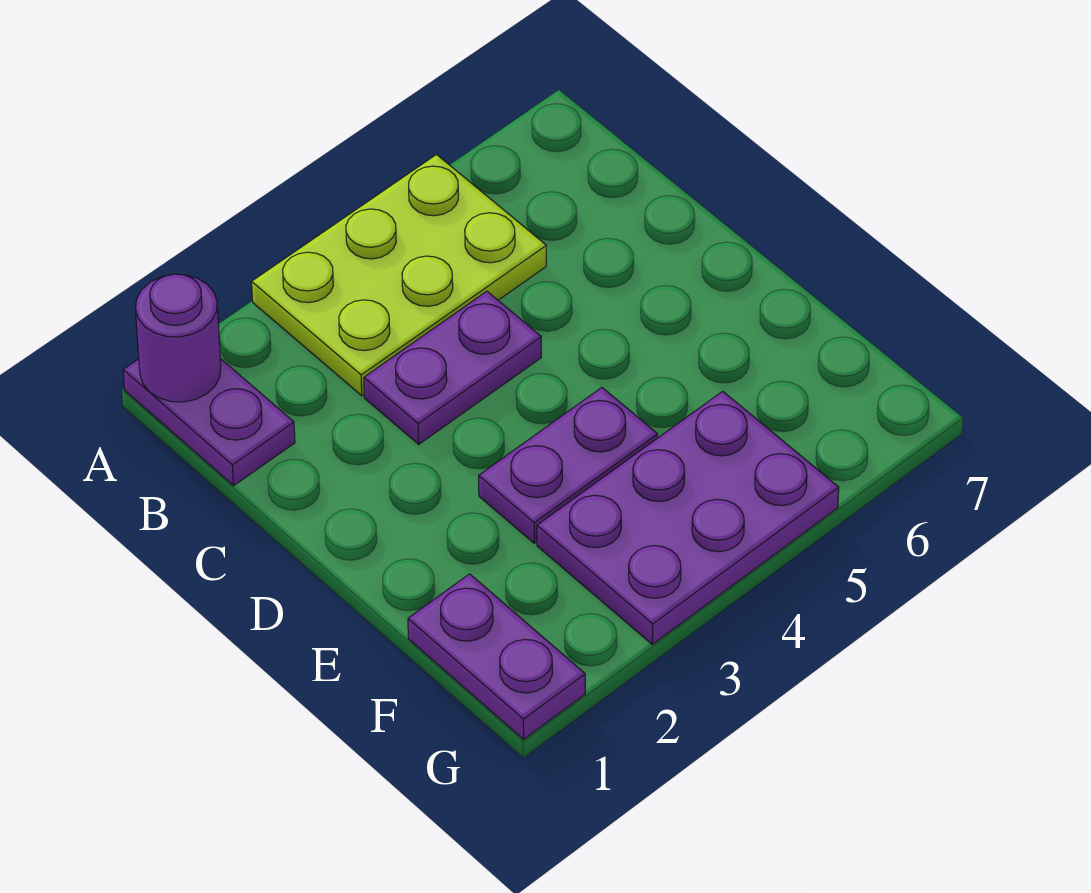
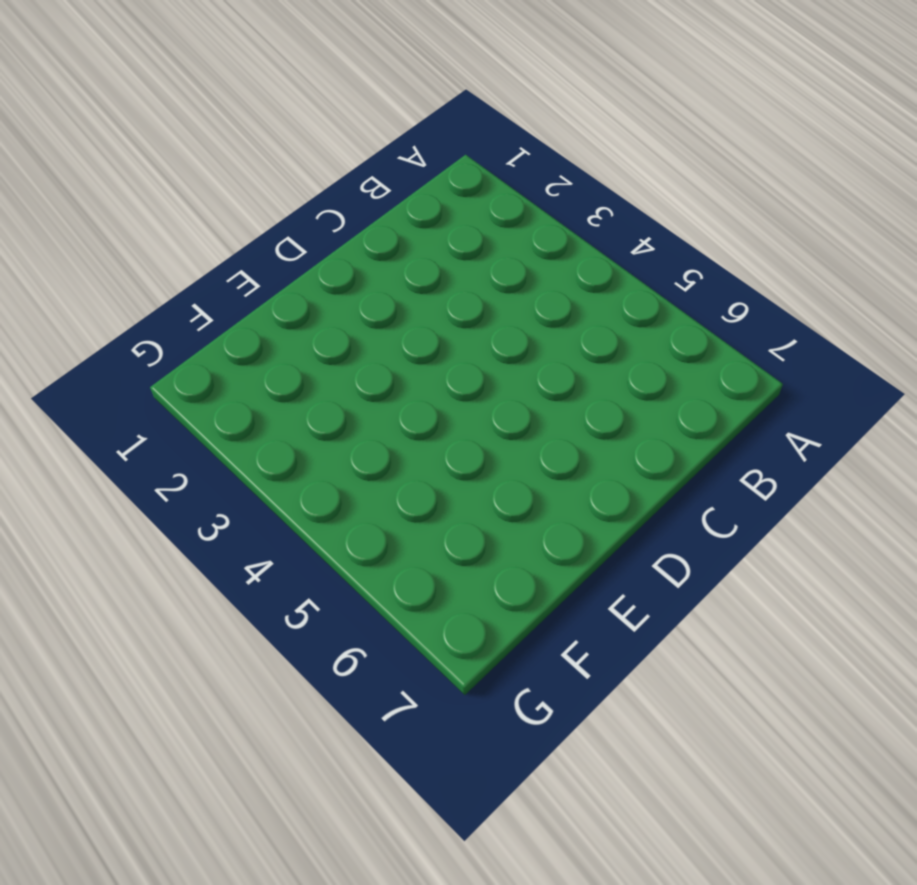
none -> purple plate A1:B1 level 1
none -> lime plate A3:B5 level 1

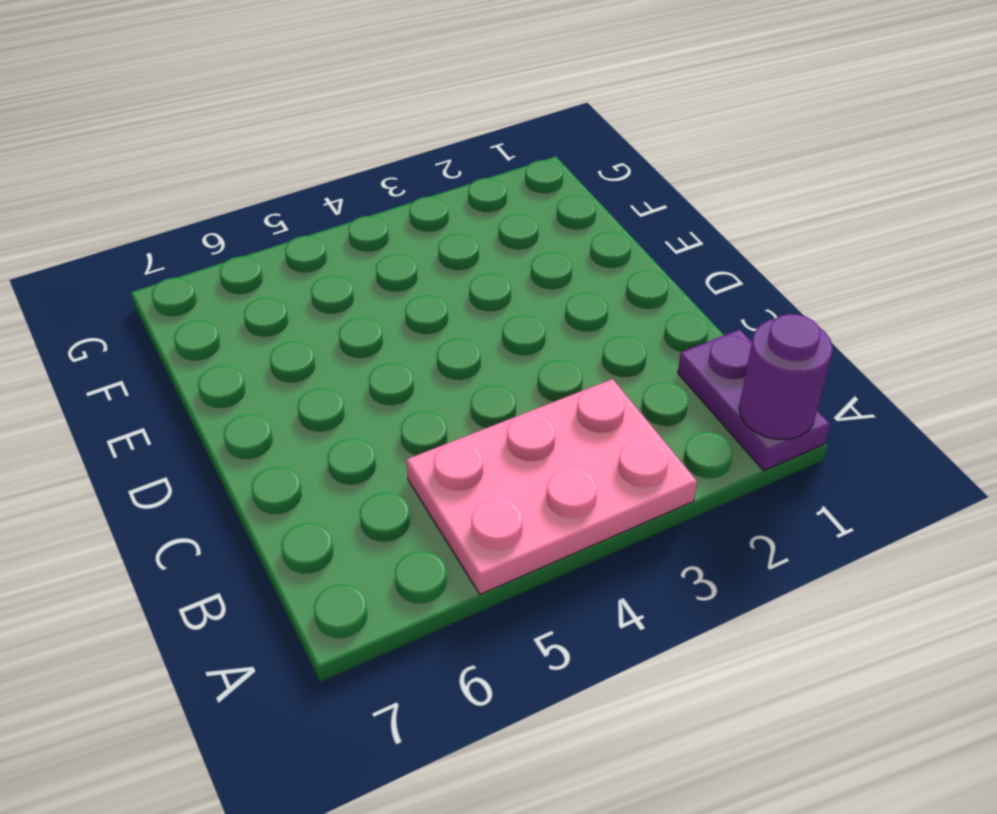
pink plate A3:B5 level 1 -> lime plate A3:B5 level 1
none -> purple plate C3:C4 level 1
none -> purple plate E3:E4 level 1

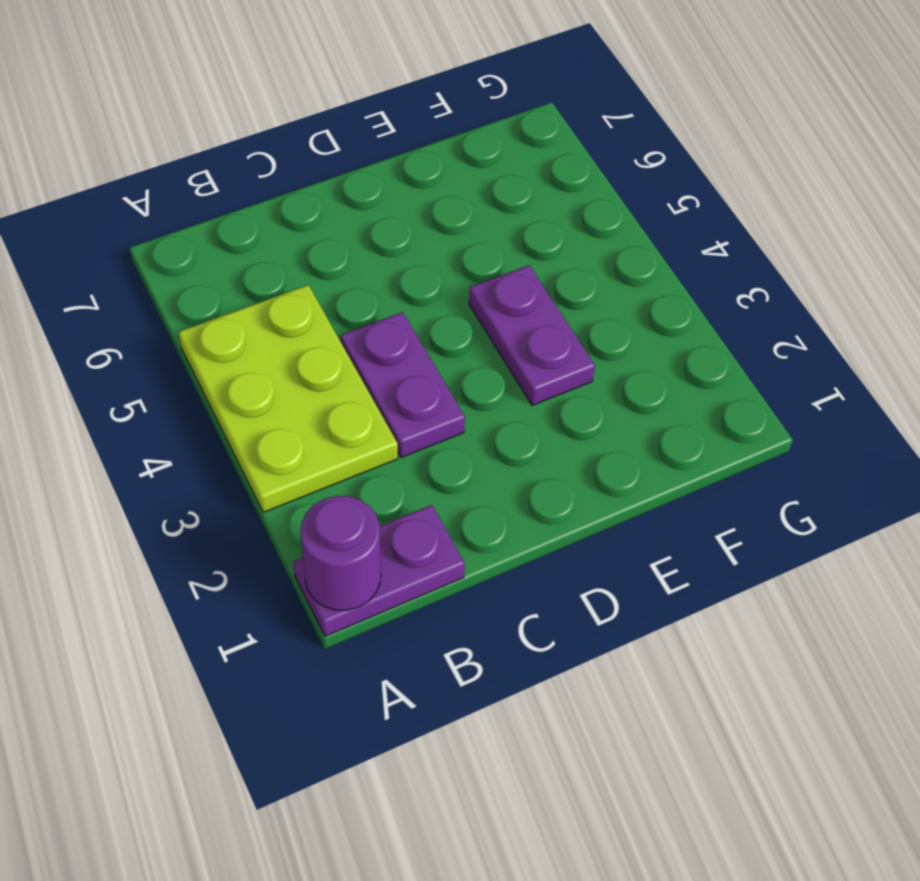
none -> purple plate F1:G1 level 1
none -> purple plate F3:G5 level 1

